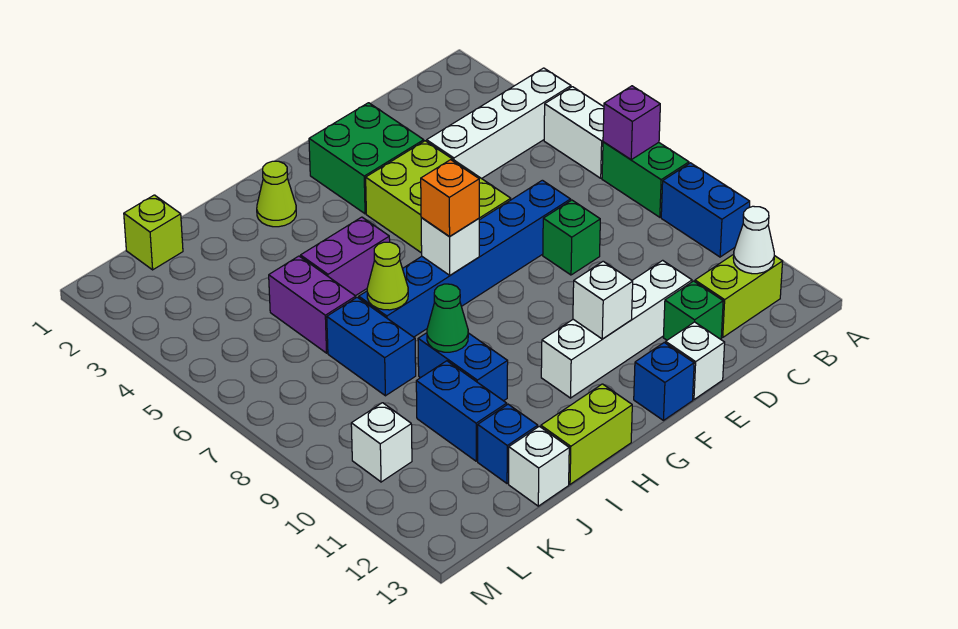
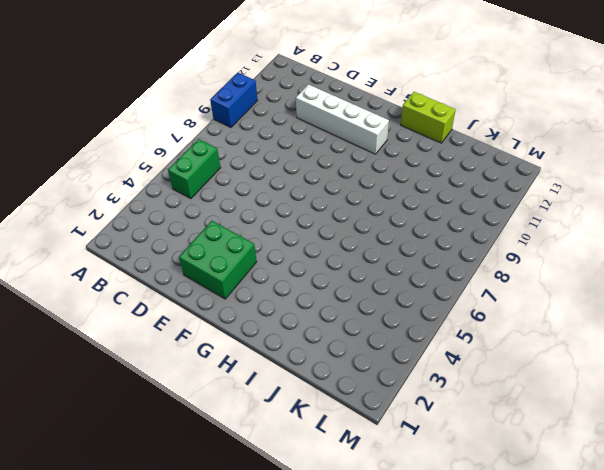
green brick B5:B6 level 1 -> green brick A7:A8 level 1
none -> white brick A4:D4 level 1
none -> white brick A5:A6 level 1
none -> lime brick B12:C12 level 1
none -> blue brick D7:I7 level 1

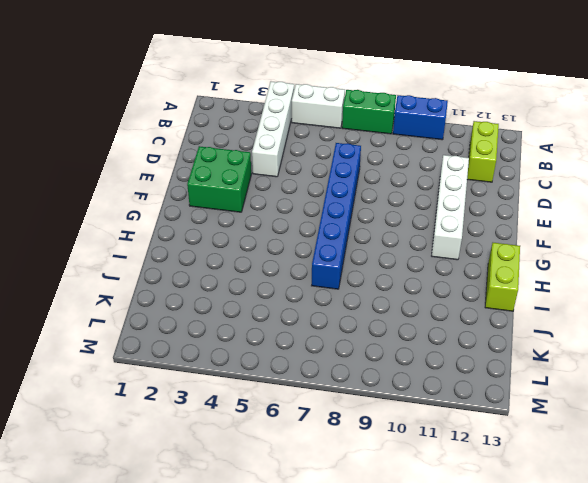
none -> green brick D8 level 1
none -> green brick D12 level 1
none -> lime brick E4:F6 level 1
none -> white brick E13 level 1

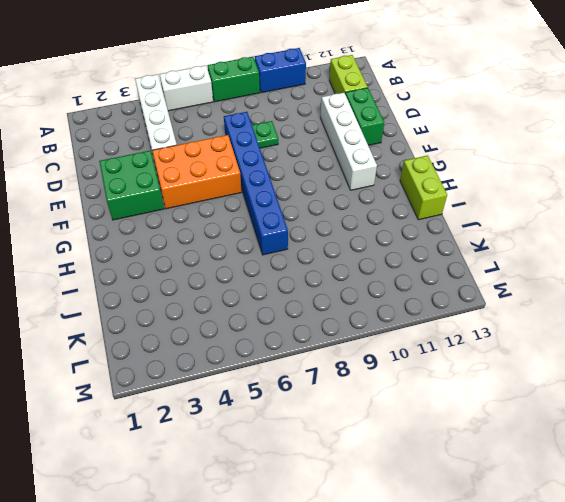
green plate D8 level 1 -> green brick D8 level 1
green brick D12:E12 level 1 -> green brick D12 level 1
orange brick E4:F6 level 1 -> lime brick E4:F6 level 1
none -> white brick E13 level 1
none -> blue brick F13 level 1
none -> lime cone H2 level 1
none -> purple brick H5:I5 level 1

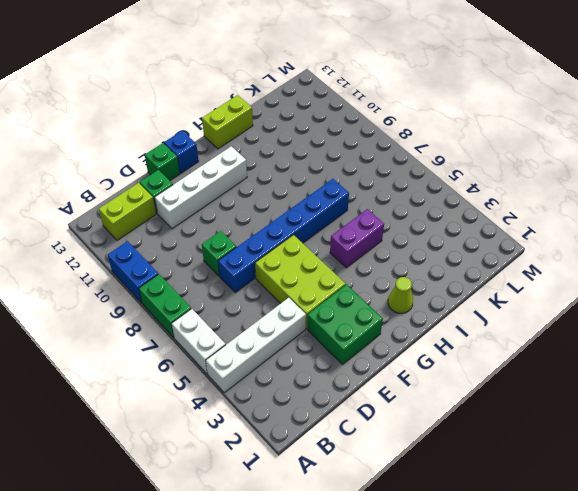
green brick E13 level 1 -> white brick E13 level 1
none -> blue brick I9:I10 level 1
none -> purple brick J5:J6 level 1
none -> blue brick J7:J8 level 1
none -> blue brick J10:J11 level 1

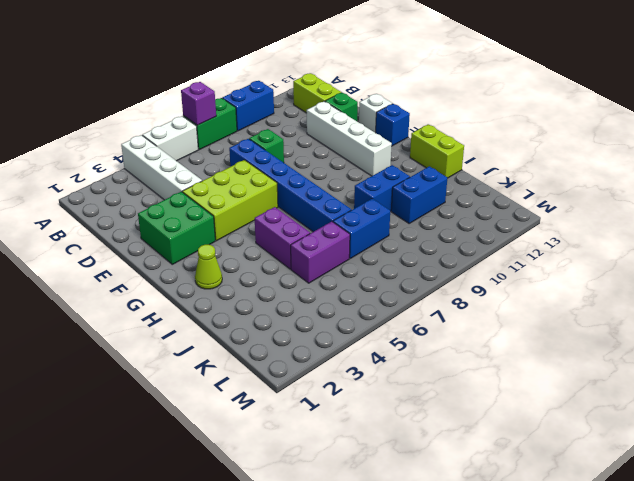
none -> blue brick J12 level 1
none -> white brick J13 level 1
none -> lime brick K1 level 1
none -> white brick L10 level 1

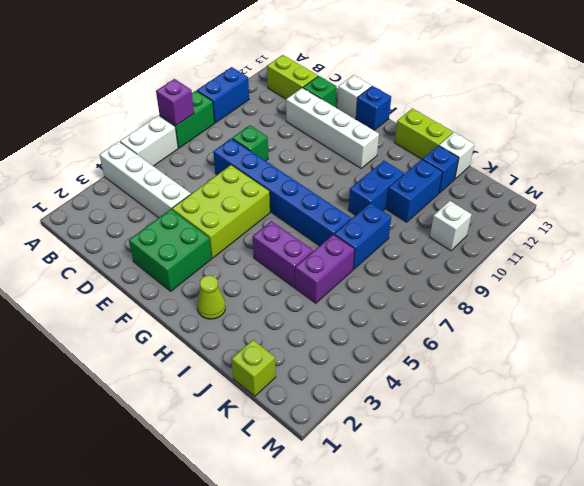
none -> white cone B12 level 2
none -> white brick F11 level 2
none -> white brick G7 level 2
none -> lime cone I7 level 2

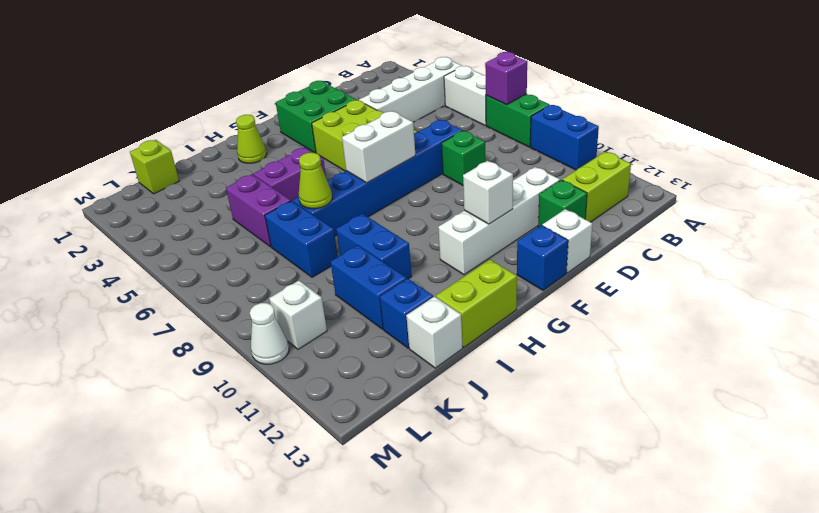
white brick F7:G7 level 2 -> white brick G7 level 2
white cone M10 level 1 -> white cone B12 level 2
none -> green cone I9 level 2
none -> orange brick G7 level 3

